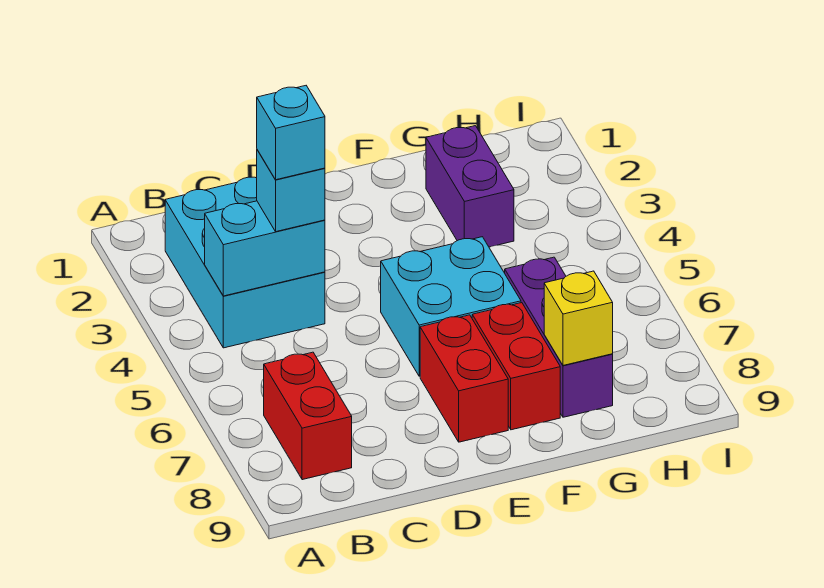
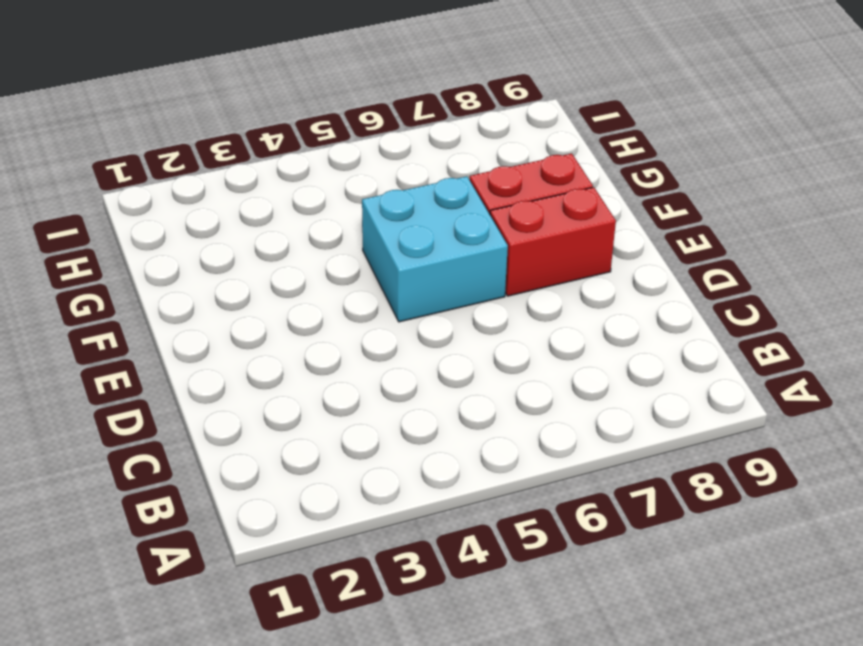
none -> cyan brick B2:C4 level 1
none -> red brick B7:B8 level 1

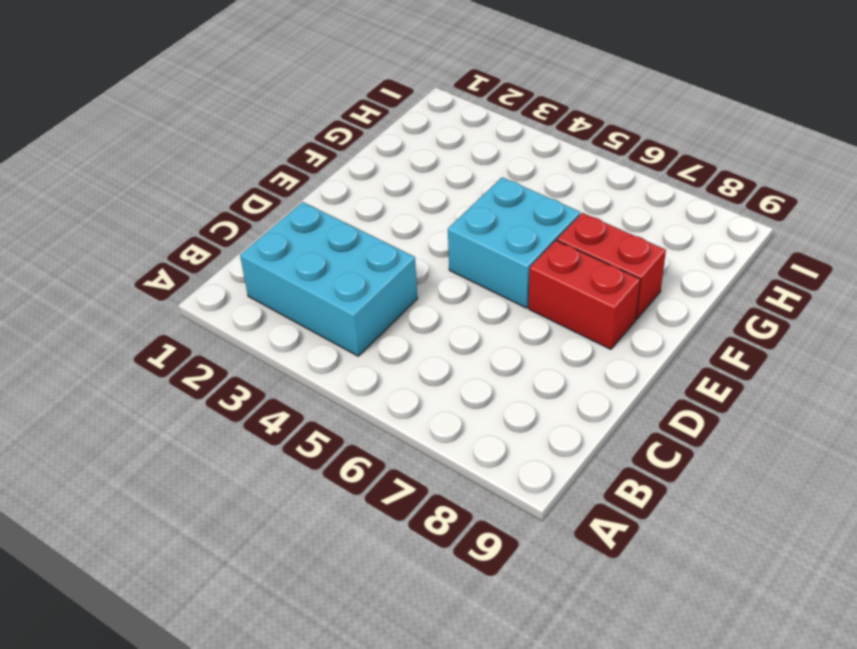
none -> red brick B7:B8 level 1
none -> purple brick G2:G3 level 1

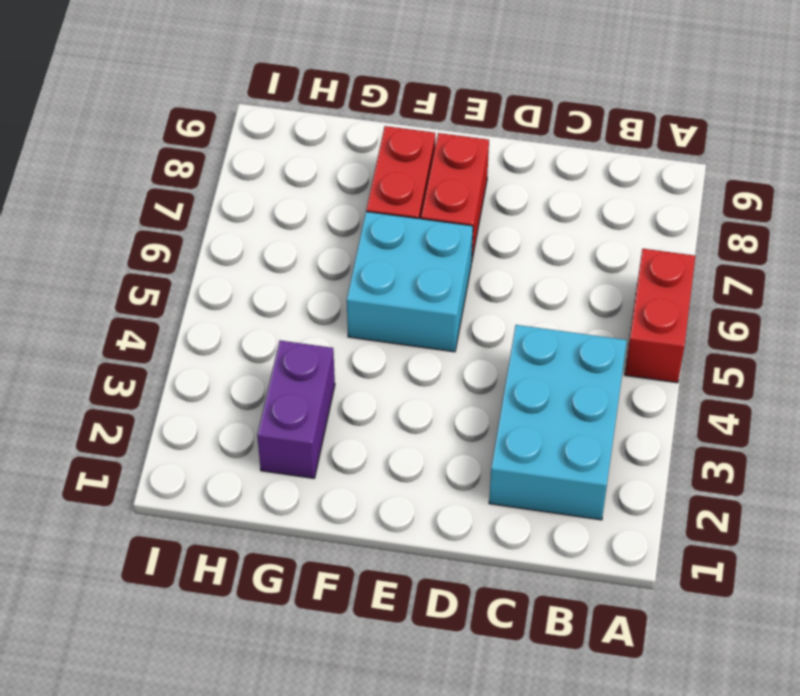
red brick A5:A6 level 1 -> red brick B7:B8 level 1
none -> purple brick G6:G8 level 1
none -> cyan brick B4:C4 level 2

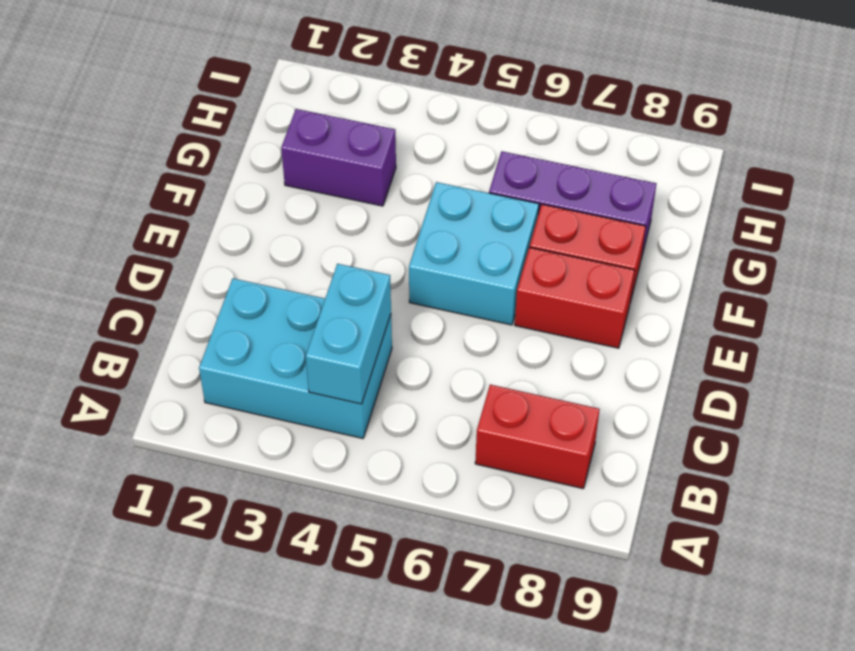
none -> yellow brick G8 level 2
none -> cyan brick C4 level 3

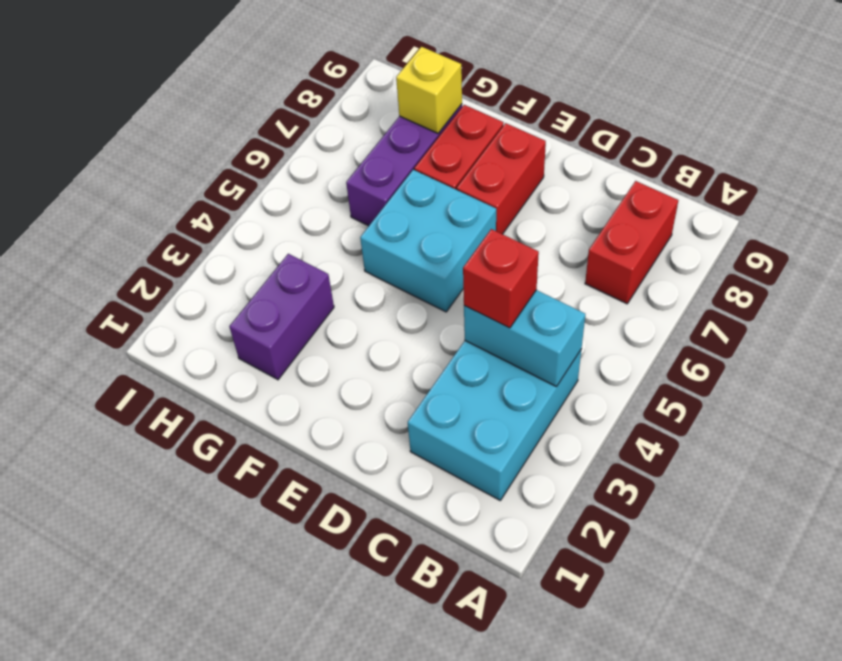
red brick C4 level 3 -> cyan brick C4 level 3
none -> cyan brick C4 level 4

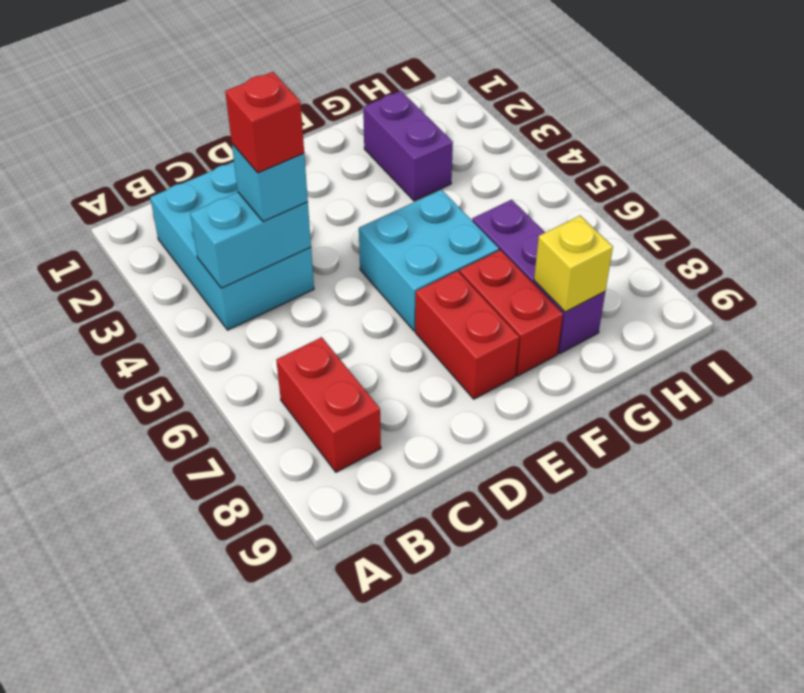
red brick C4 level 4 -> cyan brick C4 level 4

